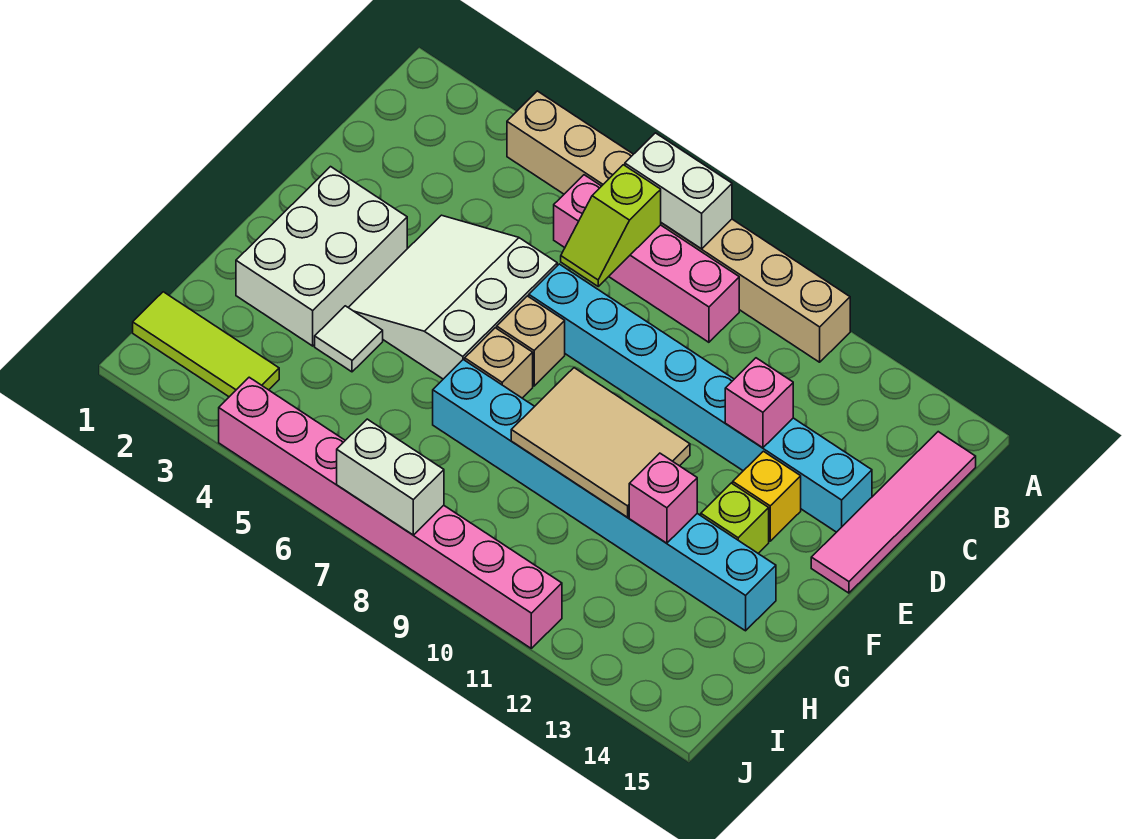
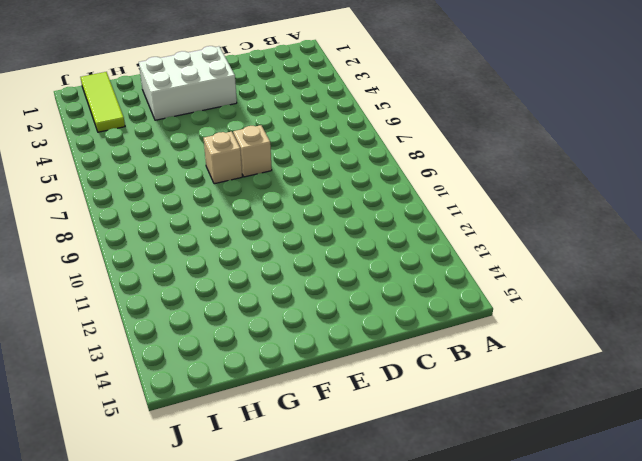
none -> tan brick A4:A11 level 1
none -> pink brick B6:B9 level 1
none -> pink tile B15:E15 level 1

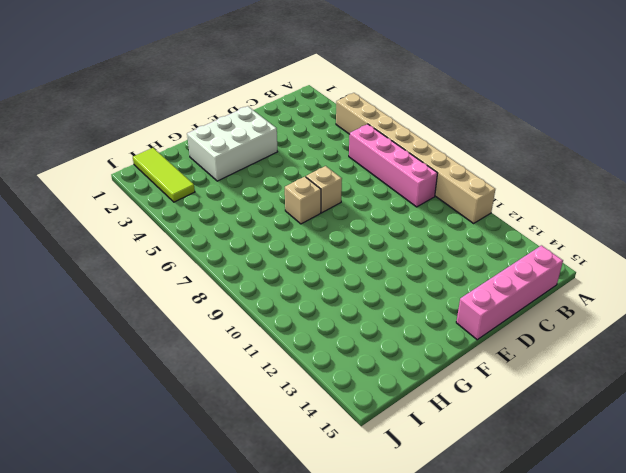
pink brick B15:E15 level 1 -> pink tile B15:E15 level 1
none -> white slope D4:F6 level 1 top 6
none -> cyan brick D7:D14 level 1
none -> yellow brick E13 level 1

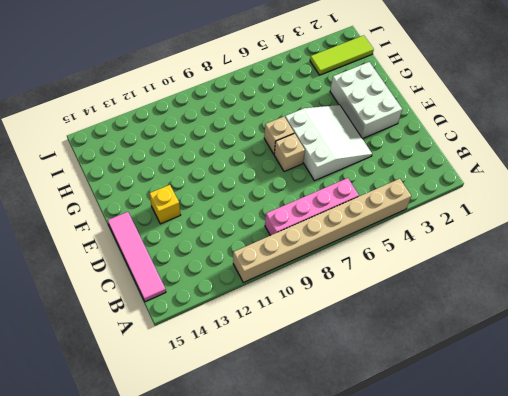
none -> cyan brick D7:D14 level 1
none -> lime brick F13 level 1
none -> white tile G4 level 1

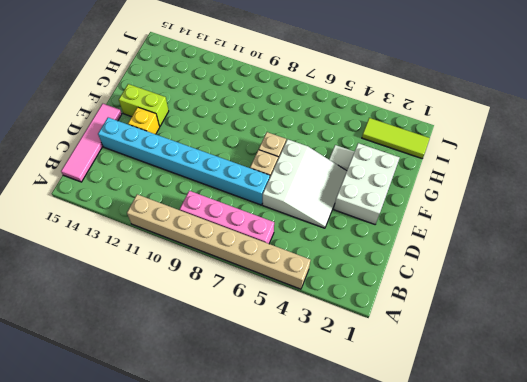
lime brick F13:F14 level 1 -> lime brick F13 level 1
none -> cyan brick G7:G14 level 1
none -> pink brick J4:J11 level 1
none -> white brick A7:A8 level 2

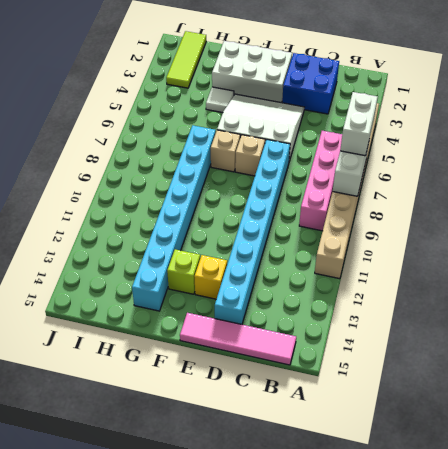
white brick A6:A7 level 3 -> white brick J7:J8 level 2
blue brick C2:D3 level 1 -> none
none -> pink brick J4:J11 level 1
none -> lime slope B7:C7 level 2 top B
none -> pink brick D12 level 2

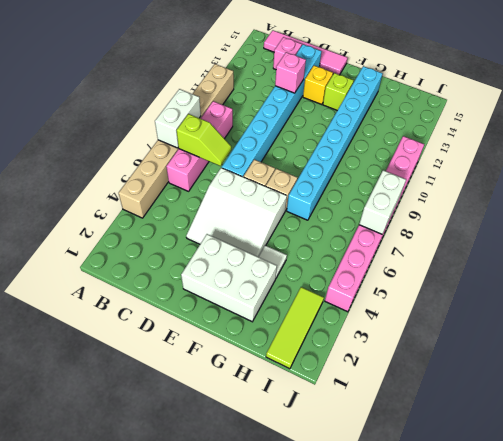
pink brick C14 level 1 -> pink brick G12 level 2
none -> tan tile F9:G11 level 2

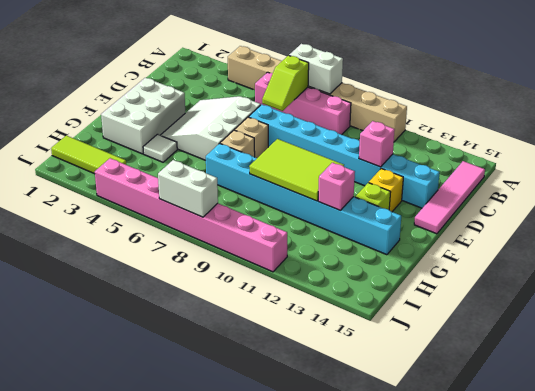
lime tile F9:G11 level 2 -> tan tile F9:G11 level 2

